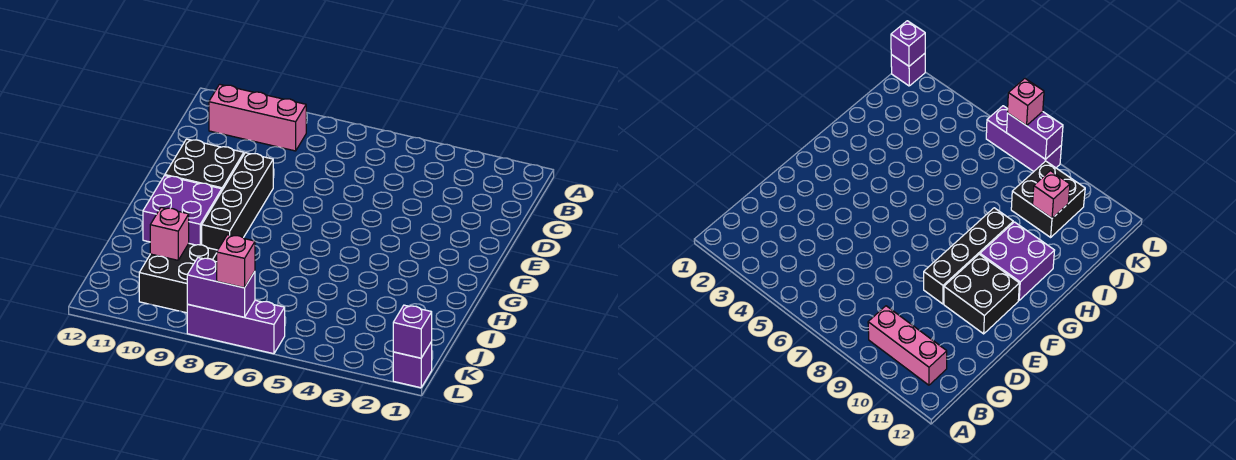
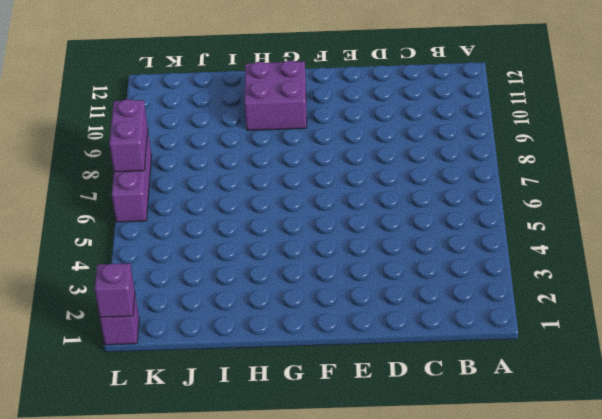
none -> pink brick B9:B11 level 1
none -> black brick E9:H9 level 1

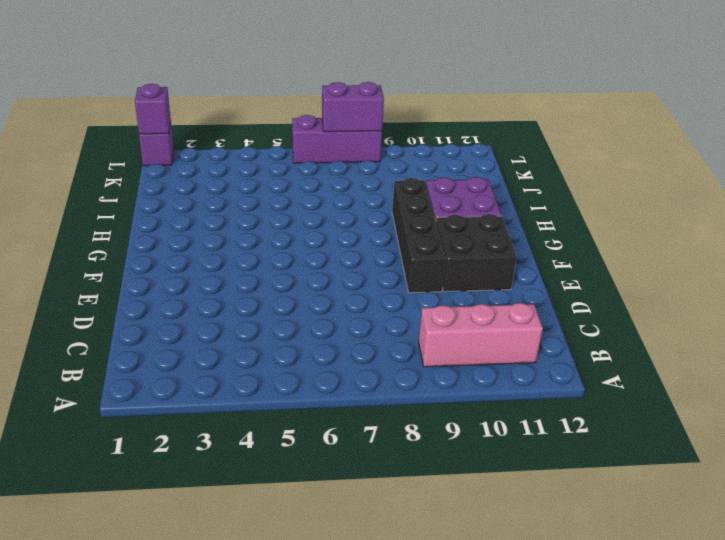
none -> black brick J9:K10 level 1
none -> pink brick J10 level 2

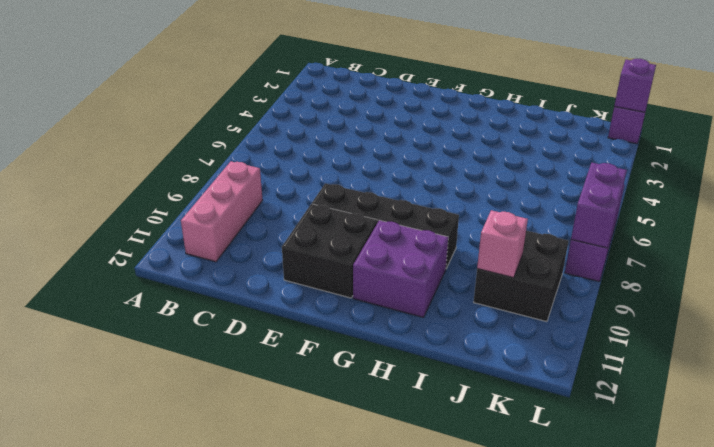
none -> pink brick L7 level 3

